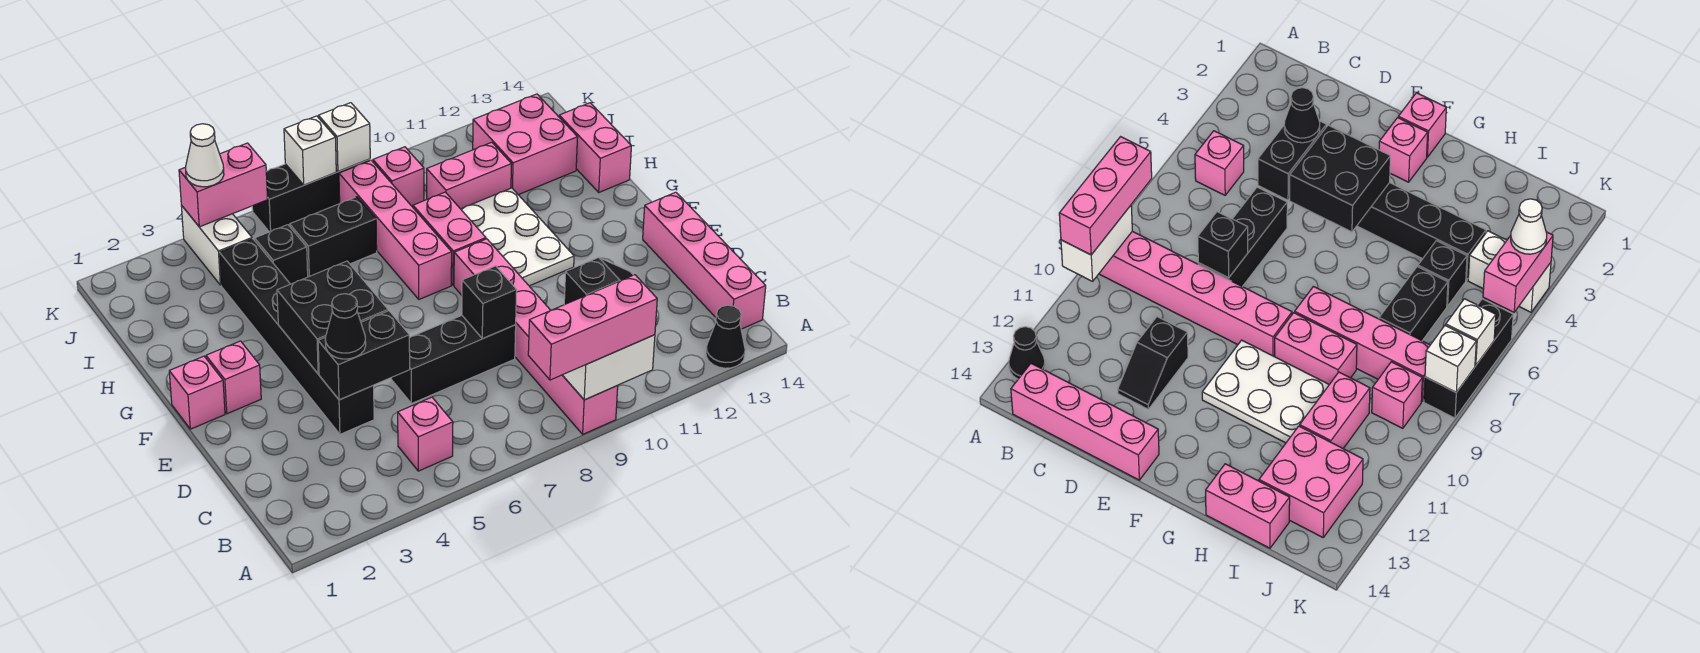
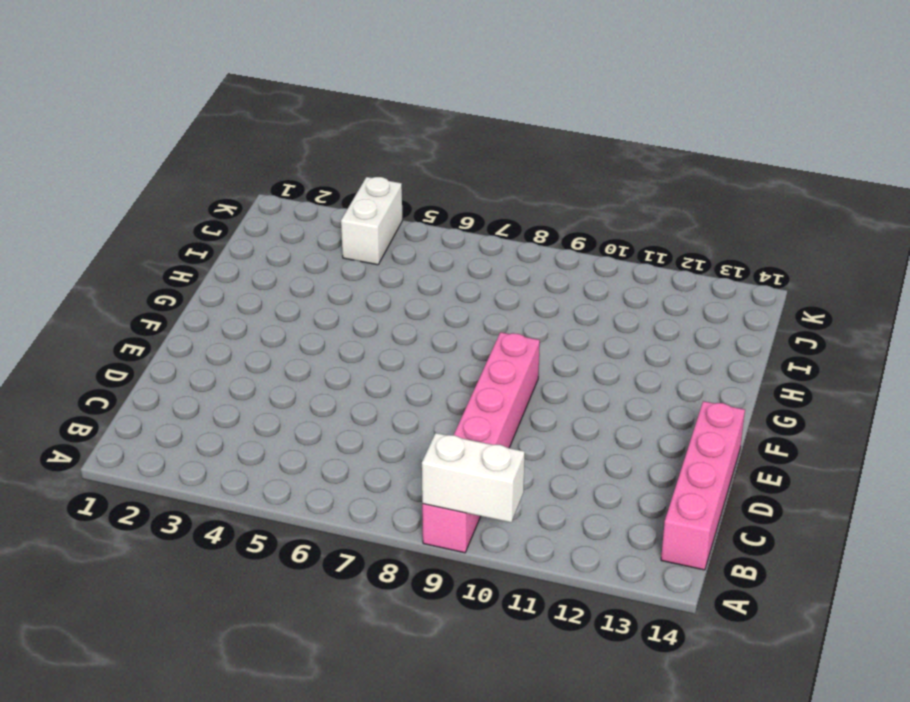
none -> black cone A13 level 1
none -> pink brick B5 level 1
none -> black brick D4:I4 level 1
none -> black brick D6:D8 level 1

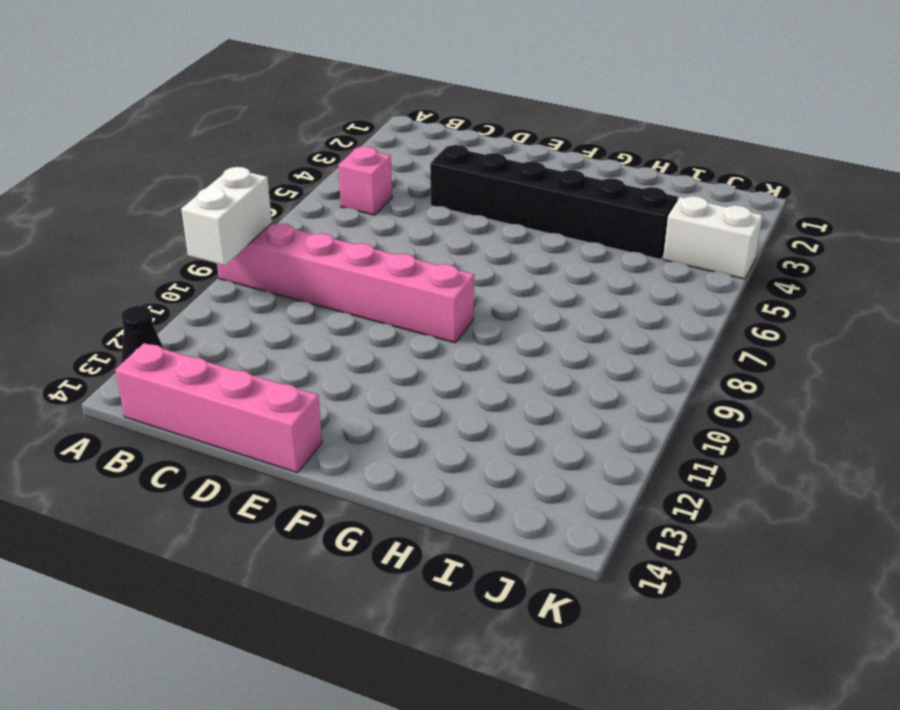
none -> black brick D6:D8 level 1
none -> black slope D11:D12 level 1 top 11
none -> pink brick F1 level 1
none -> pink brick F2 level 1

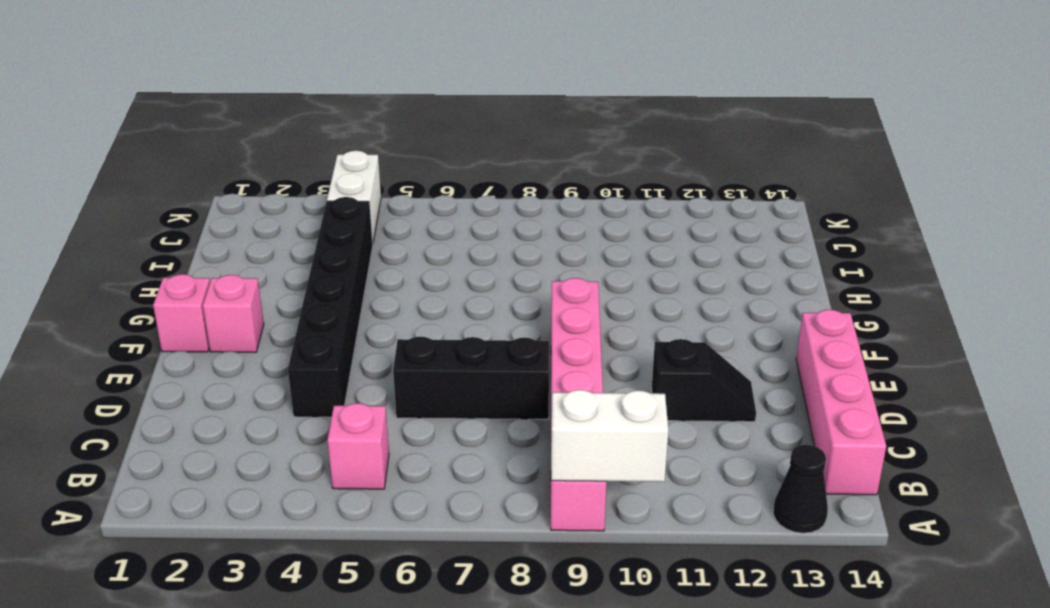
none -> white plate F10:H11 level 1
none -> pink brick G8:J8 level 1
none -> pink brick G9:H9 level 1
none -> pink brick H14:I14 level 1

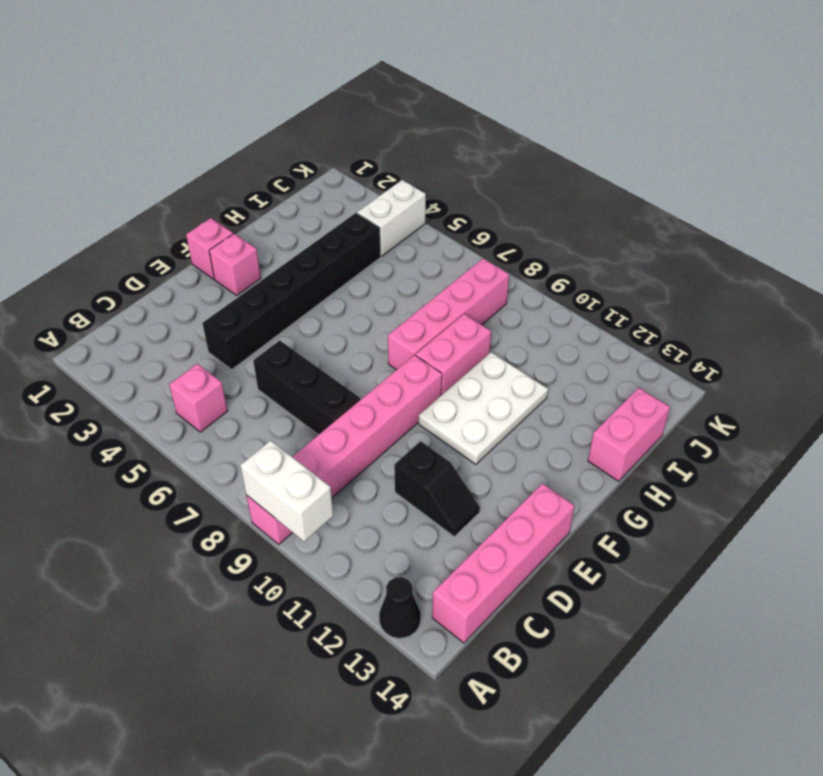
none -> black brick I5 level 1
none -> black brick I6:I7 level 1
none -> pink brick I10:I11 level 1
none -> pink brick I12:J13 level 1

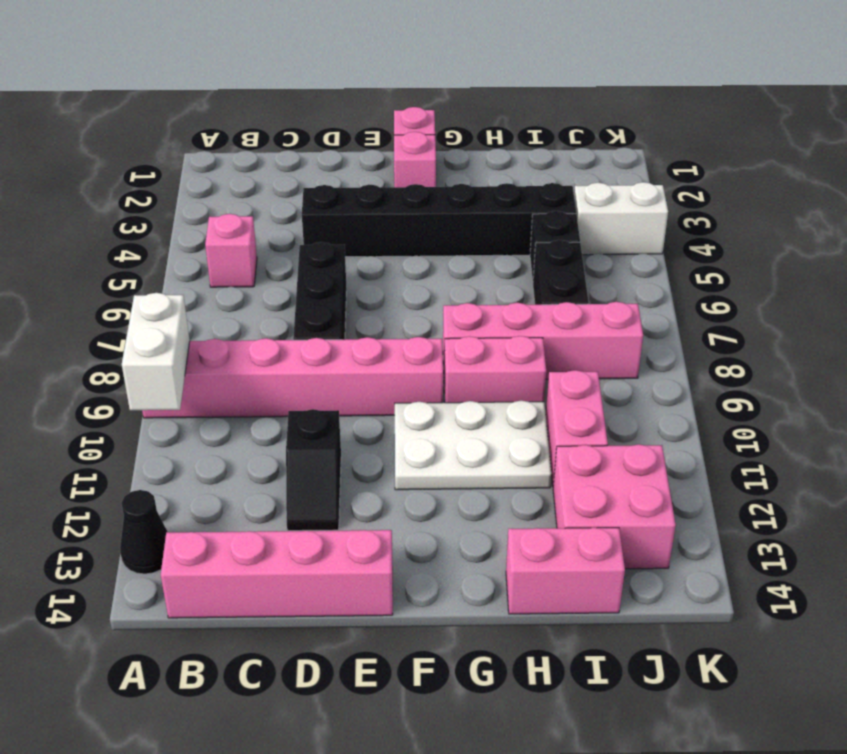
none -> pink brick J9 level 1
none -> black brick K6:K8 level 1
none -> black brick D4:D5 level 2
none -> black brick D8 level 2

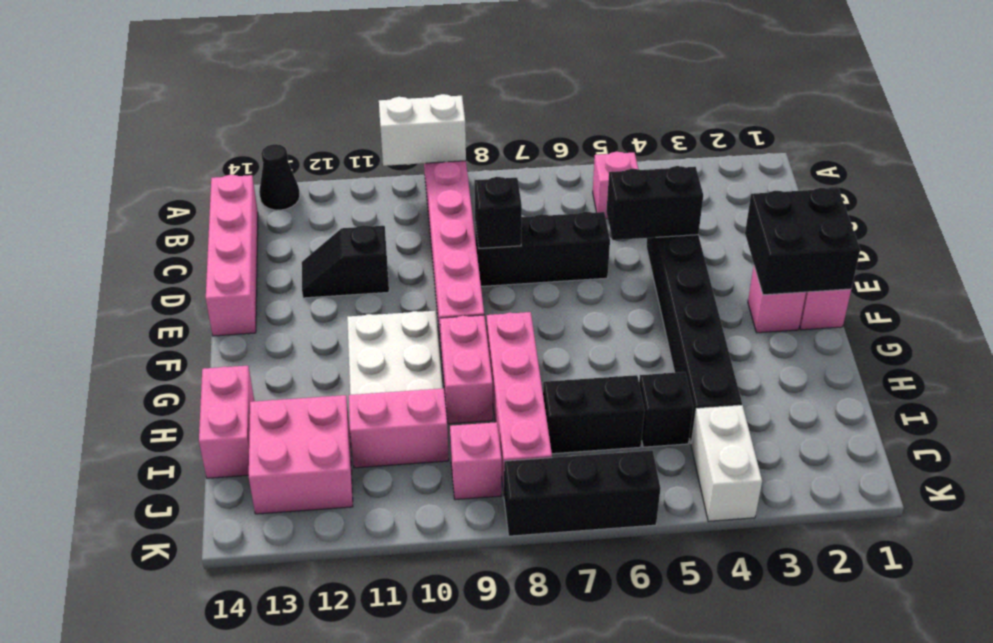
black brick E1:F2 level 2 -> black brick E4:F5 level 2
none -> pink brick K4:K5 level 2
none -> white brick K7 level 2
none -> white brick K8 level 2
none -> pink brick A8:A10 level 3

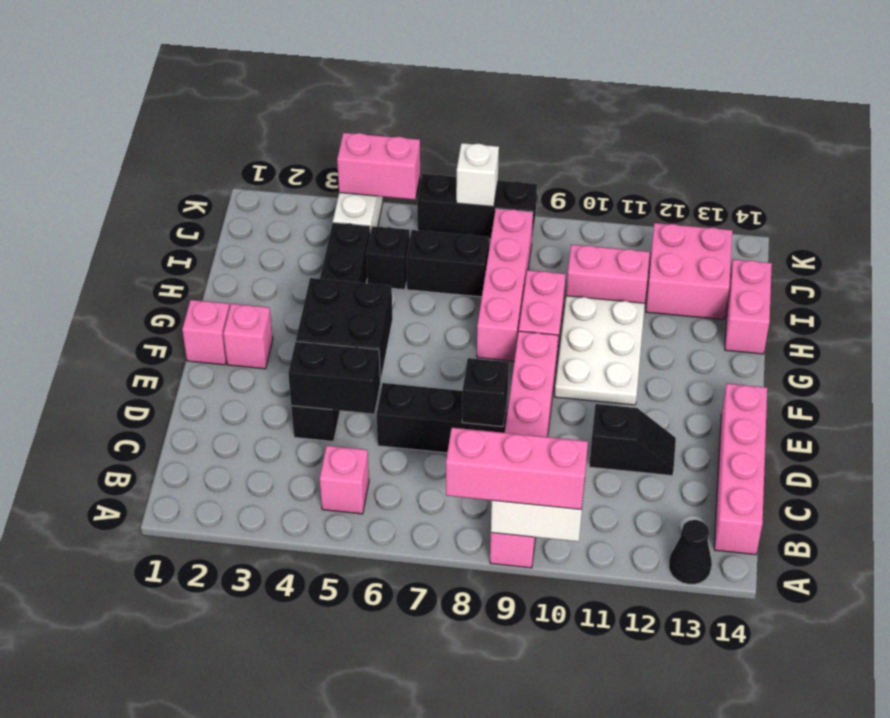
none -> pink brick J9 level 1
none -> white brick K8 level 2
none -> black cone D4 level 3
none -> white cone K4 level 3

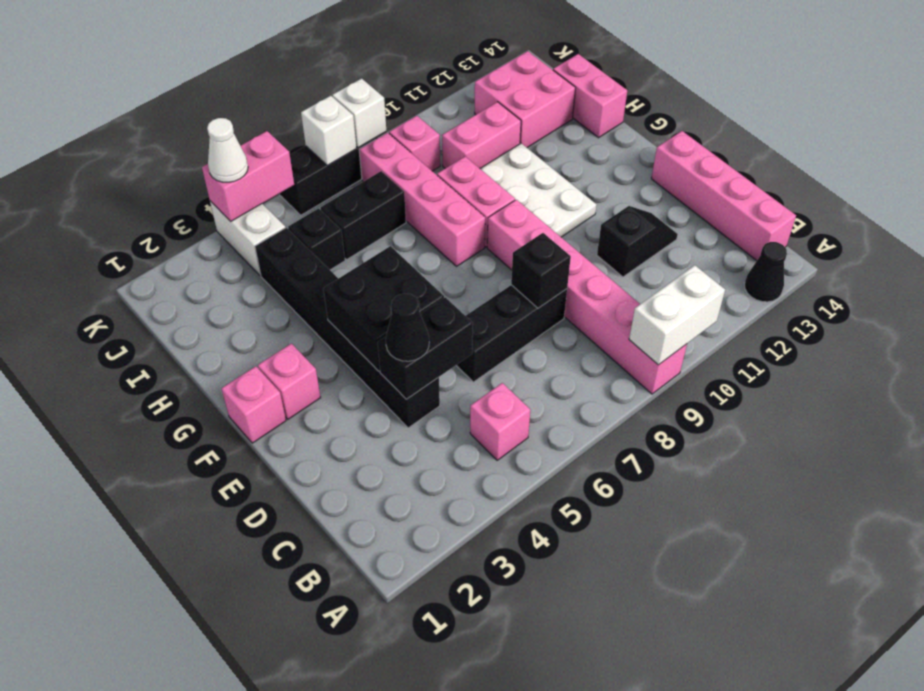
none -> pink brick A8:A10 level 3

